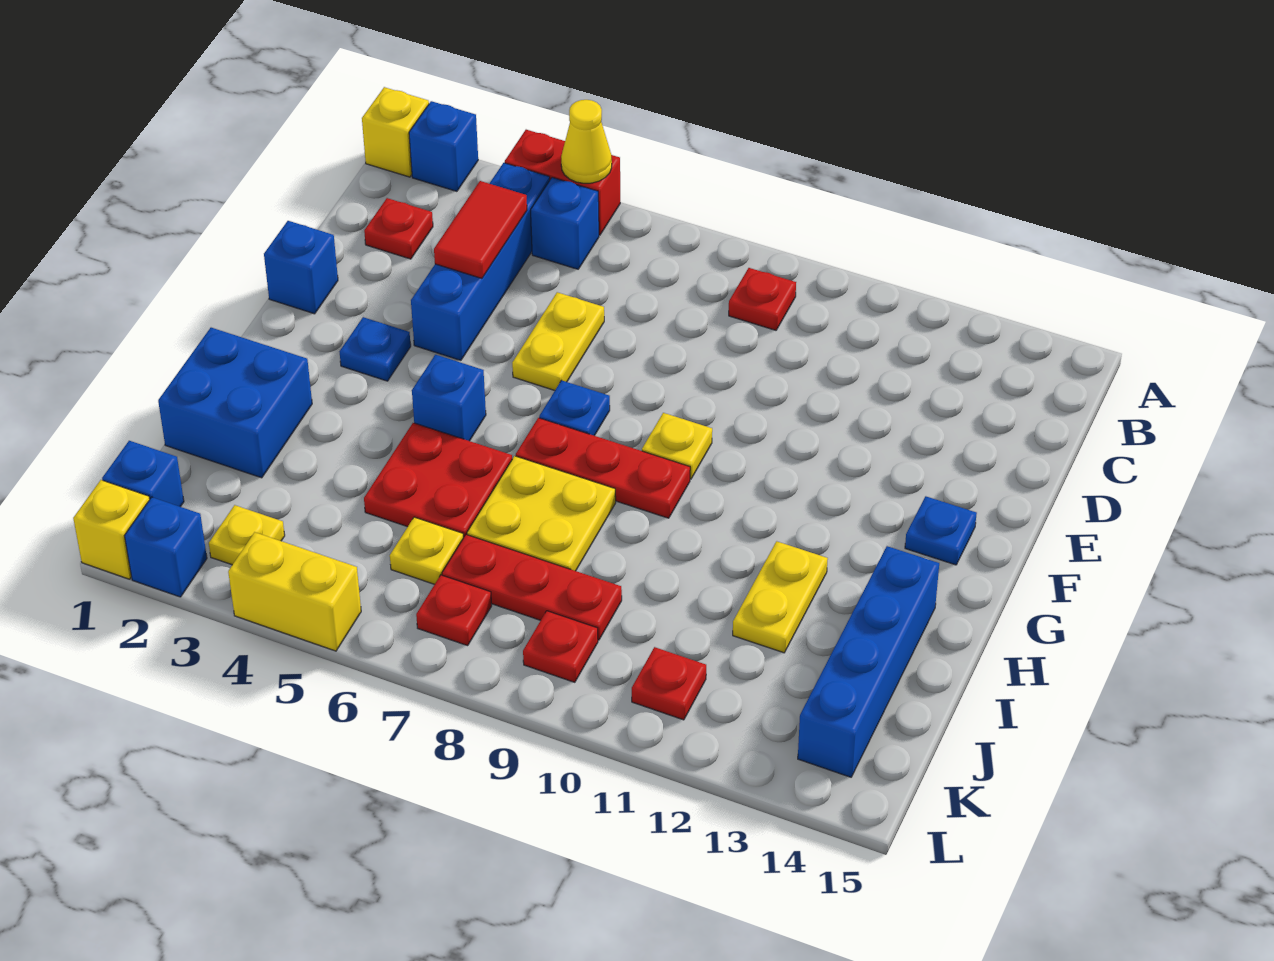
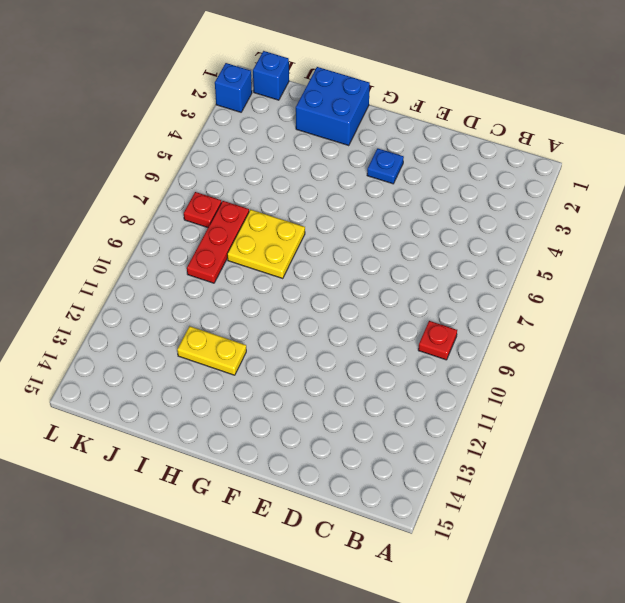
none -> yellow brick A1 level 1
none -> blue brick A2 level 1
none -> red brick A4:A5 level 1
none -> blue brick B4:E4 level 1

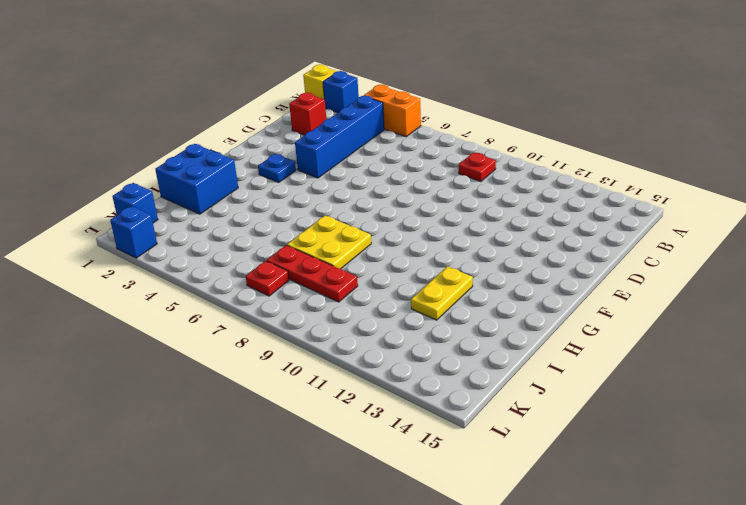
orange brick A4:A5 level 1 -> red brick A4:A5 level 1
red brick C2 level 1 -> red plate C2 level 1
none -> blue brick B5 level 1
none -> yellow plate D6:E6 level 1
none -> blue brick E1 level 1
none -> blue plate F7 level 1

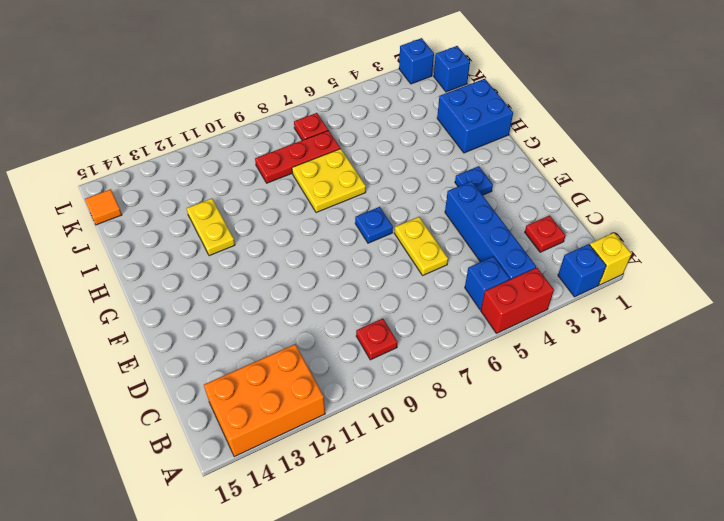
orange brick A12:B14 level 1 -> none
orange tile K15 level 1 -> none
none -> blue brick E1 level 1
none -> yellow plate F9 level 1
none -> blue plate F14 level 1
none -> blue brick G5 level 1

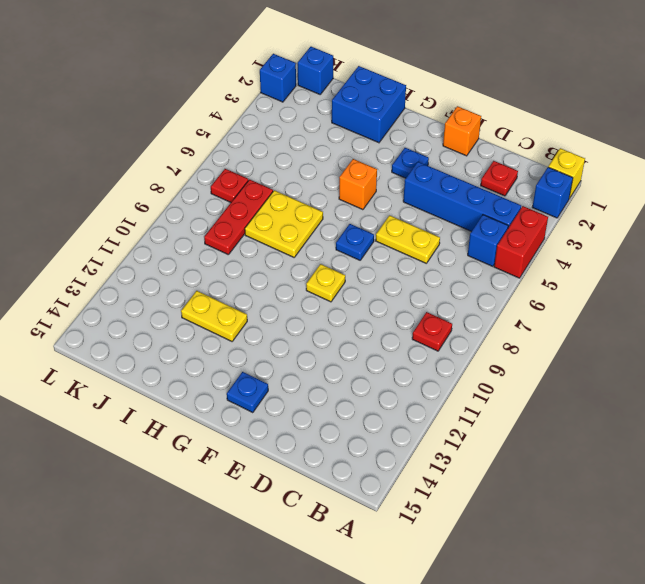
orange brick E1 level 1 -> blue brick E1 level 1
orange brick G5 level 1 -> blue brick G5 level 1
none -> red plate G7:G9 level 1
none -> red plate H5:I6 level 1
none -> blue brick H14:K14 level 1
none -> yellow plate J6 level 1

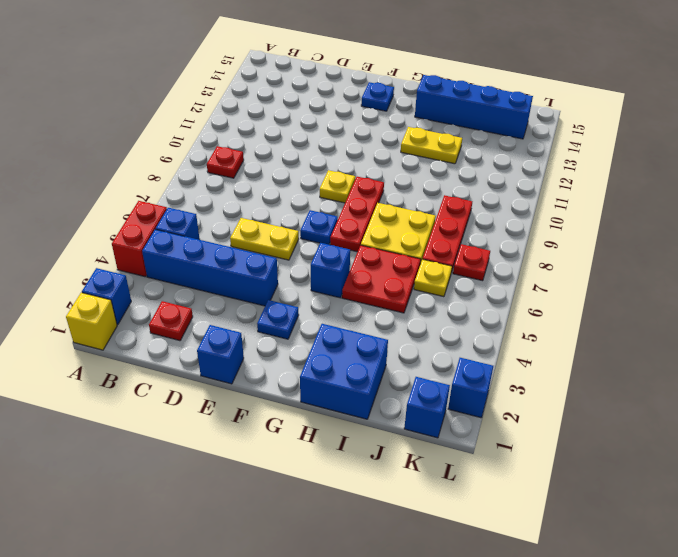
none -> yellow plate K3 level 1
none -> red plate K9 level 1
none -> red plate K11 level 1
none -> yellow brick L1 level 1

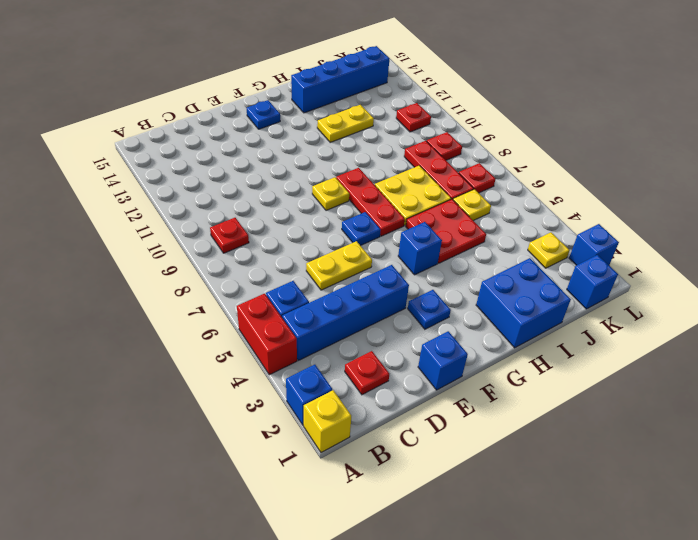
none -> yellow brick L1 level 1
none -> yellow brick L4:L5 level 1
none -> yellow cone A5 level 2
none -> red tile C4:D4 level 2

